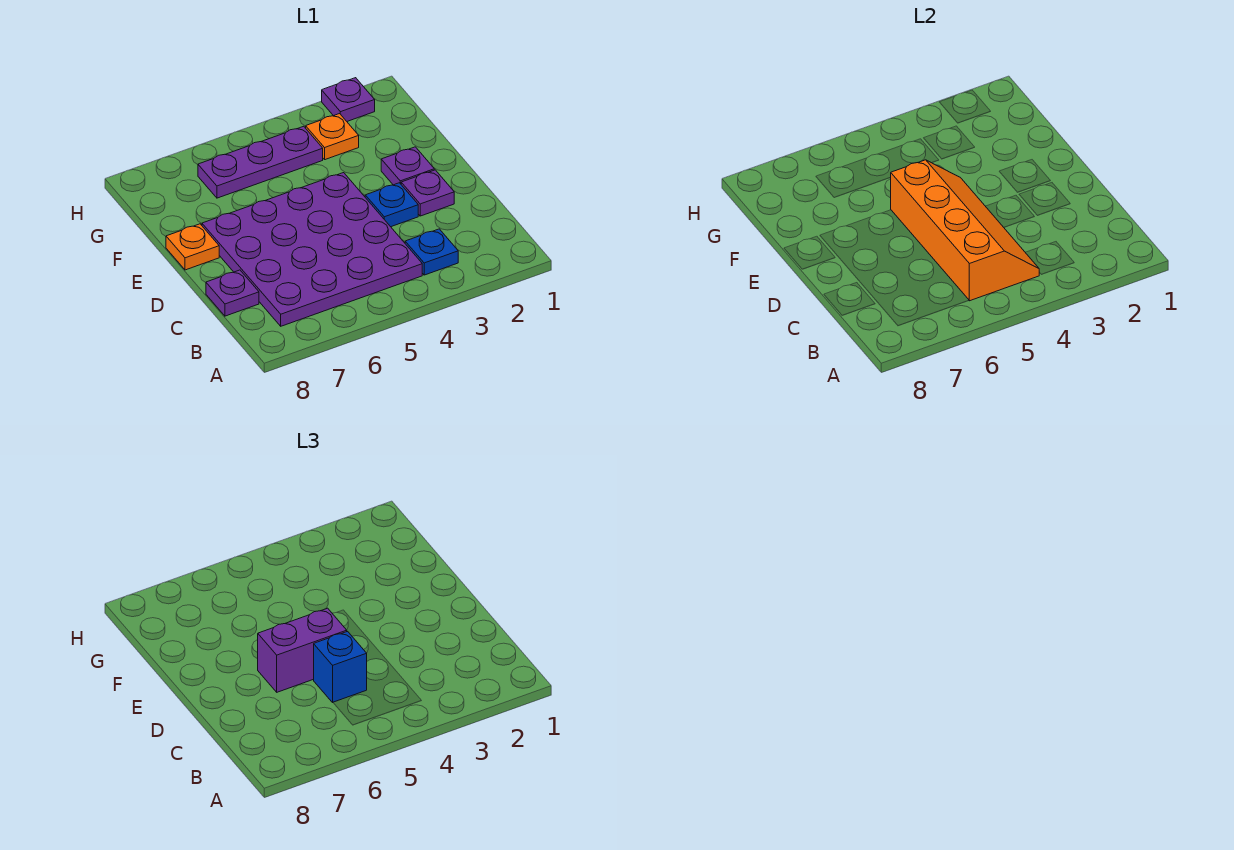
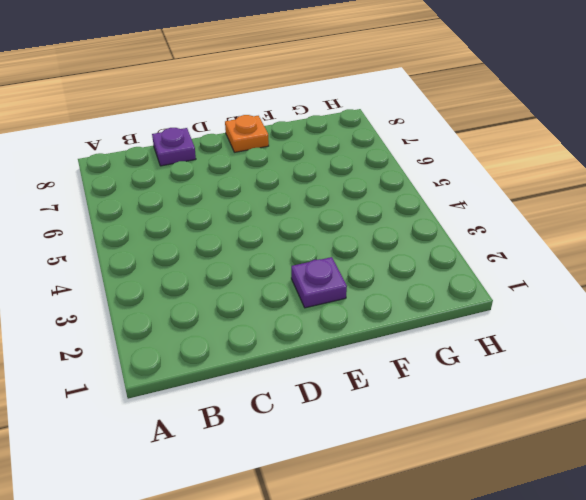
none -> blue plate B3 level 1
none -> purple plate B4:E7 level 1
none -> purple plate D2 level 1

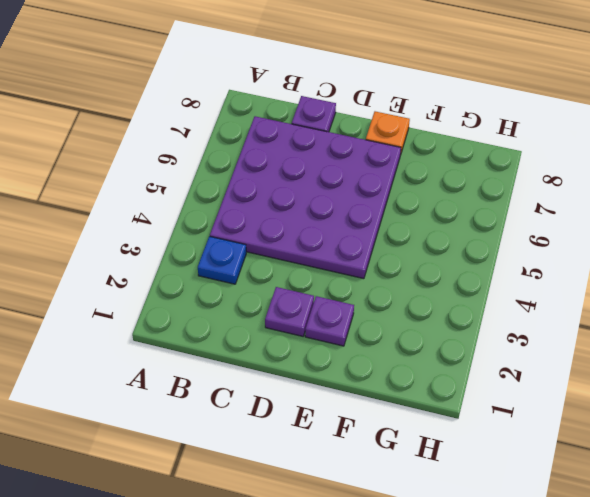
none -> blue plate D3 level 1
none -> orange plate G3 level 1
none -> purple plate G4:G6 level 1

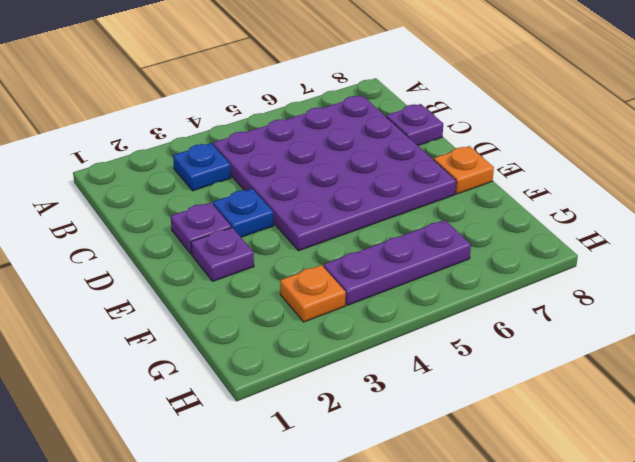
none -> purple plate H2 level 1
none -> orange slope B4:E5 level 2 top 5
none -> blue brick C5 level 3

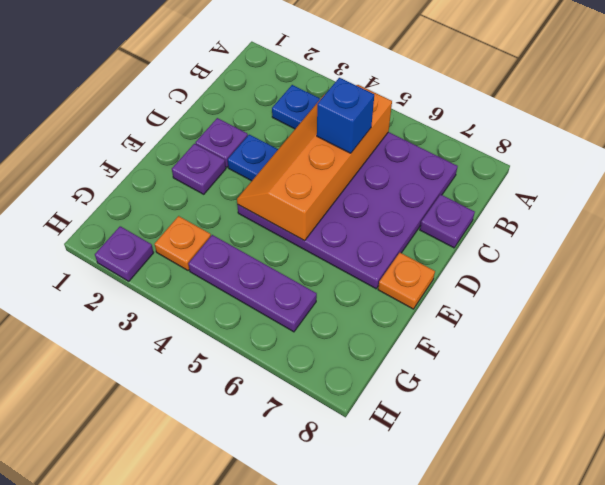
none -> purple brick D5:D6 level 3

